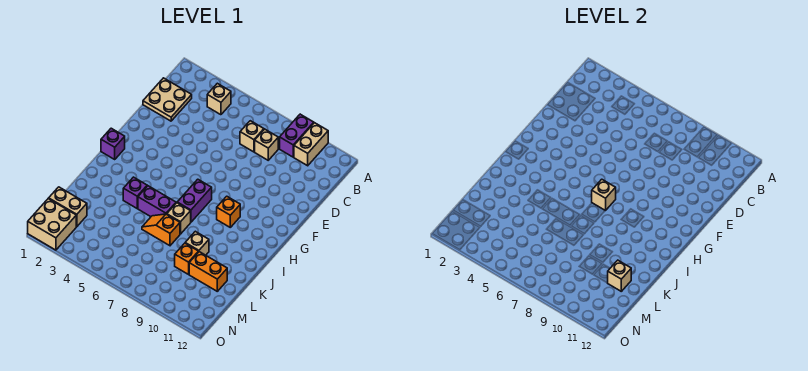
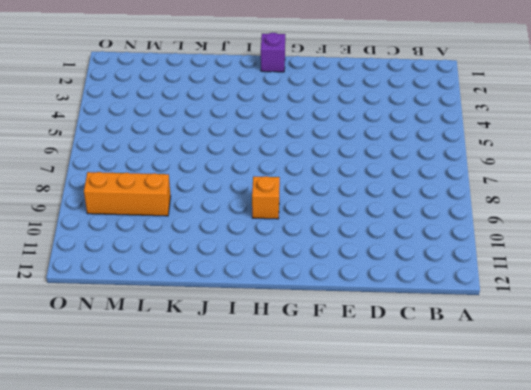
orange brick L9:N9 level 1 -> orange brick L9 level 1
none -> purple brick A9:B9 level 1
none -> tan brick A10:B10 level 1
none -> tan brick B4 level 1

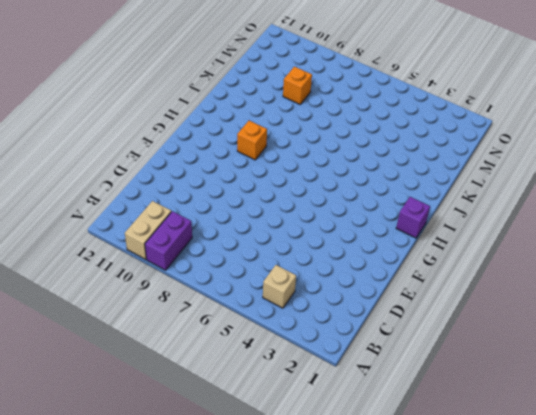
none -> tan plate C1:D2 level 1
none -> tan brick C7 level 1
none -> tan brick C8 level 1

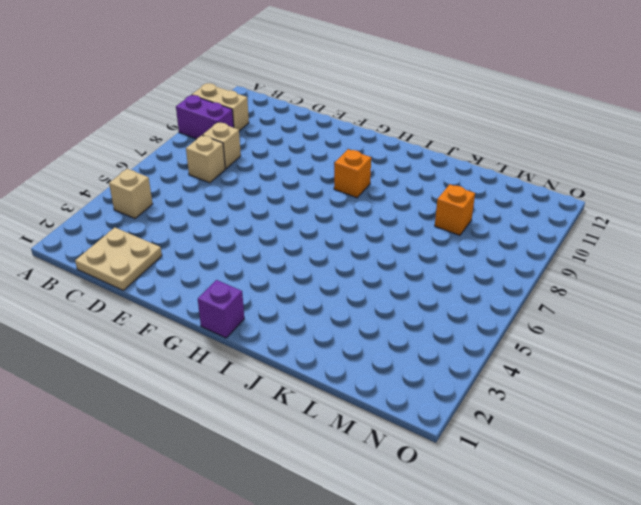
none -> purple brick H7:I7 level 1
none -> purple brick J4 level 1
none -> purple brick J5:J6 level 1

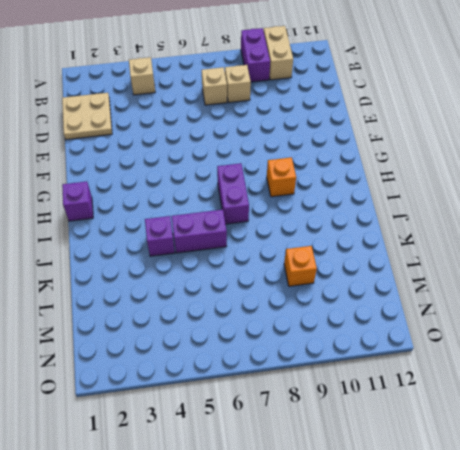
none -> tan brick J7 level 1
none -> orange slope K6:K7 level 1 top 7
none -> tan brick K9 level 1

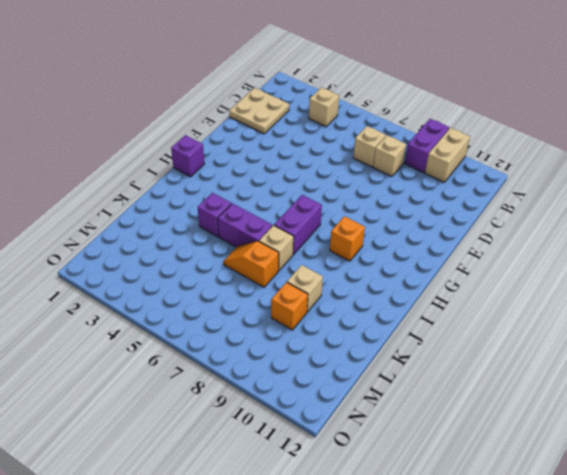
none -> orange brick L10:L11 level 1
none -> tan brick M1:M2 level 1
none -> tan brick N1:O2 level 1

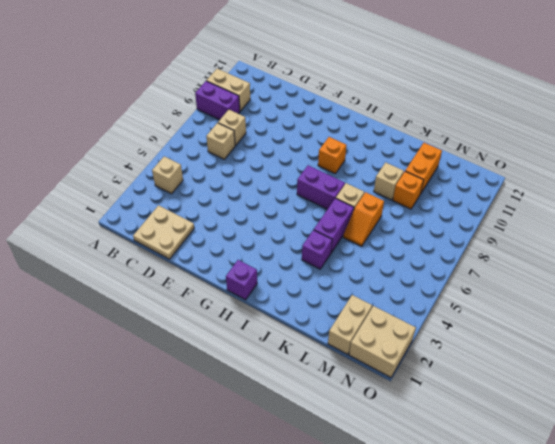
none -> tan brick H7 level 2
none -> tan brick L11 level 2

